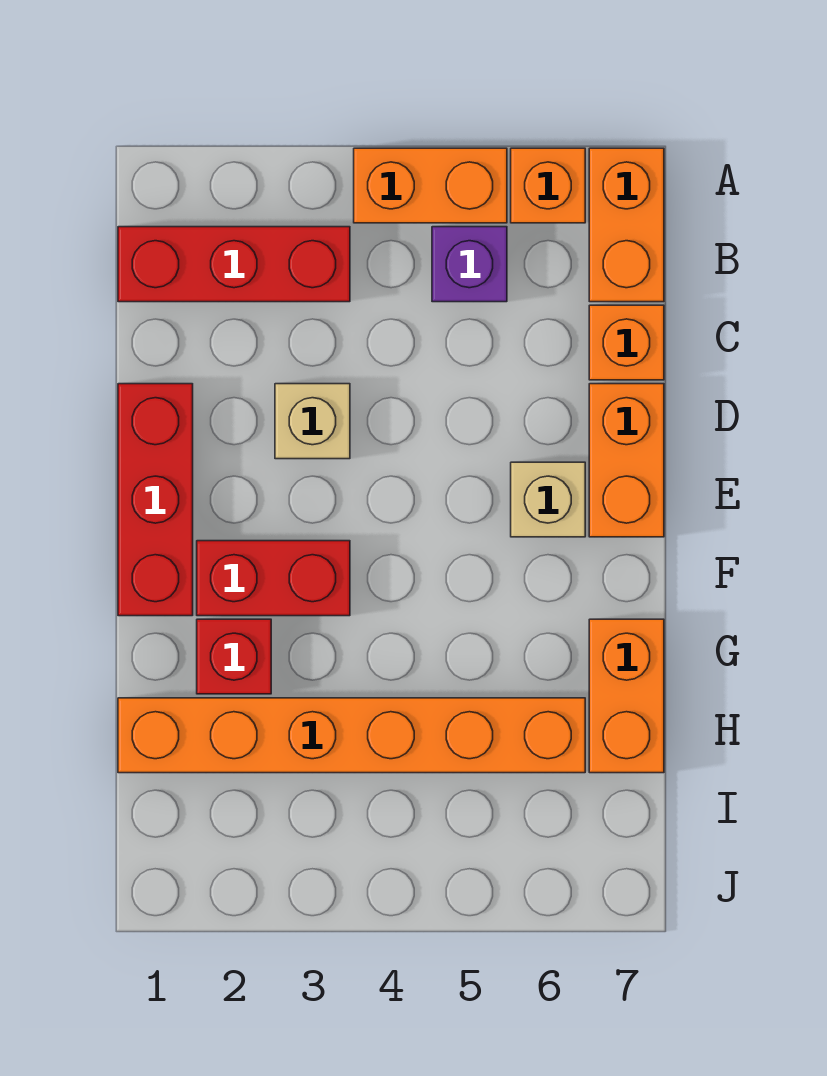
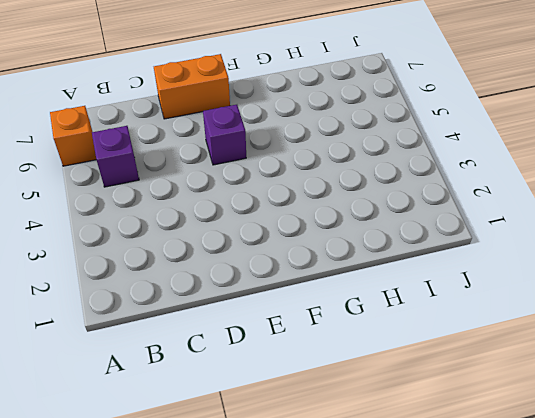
purple brick E5 level 1 -> none
none -> orange brick A4:A5 level 1
none -> orange brick A7:B7 level 1
none -> red brick B1:B3 level 1

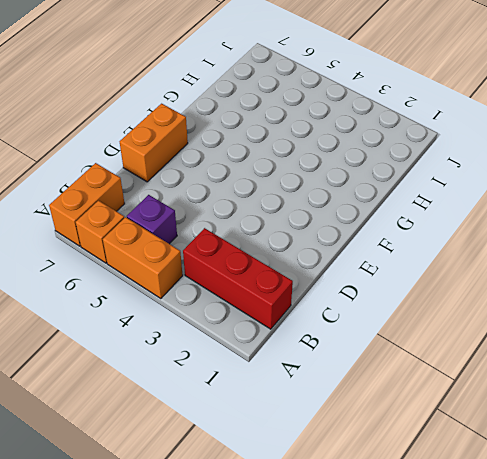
none -> orange brick C7 level 1
none -> red brick D1:F1 level 1
none -> tan brick D3 level 1

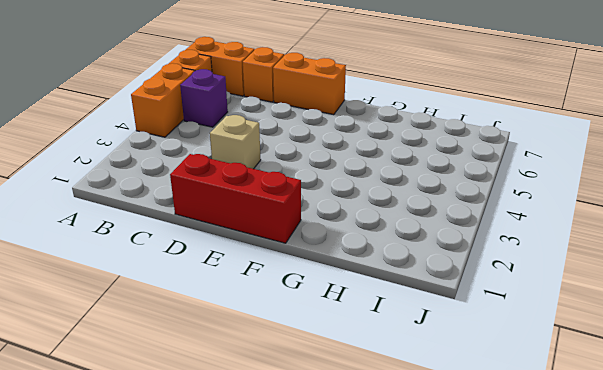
none -> red brick B1:B3 level 1
none -> tan brick E6 level 1
none -> red brick F2:F3 level 1

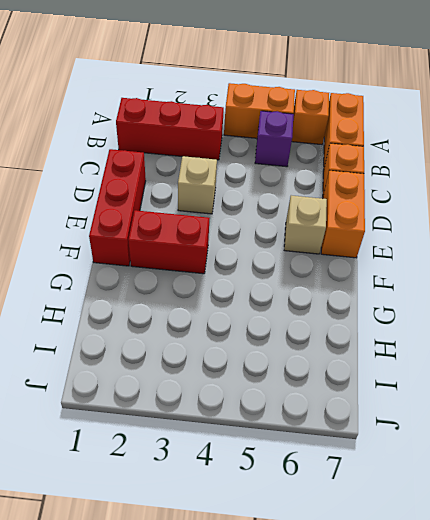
none -> red brick G2 level 1
none -> orange brick G7:H7 level 1
none -> orange brick H1:H6 level 1

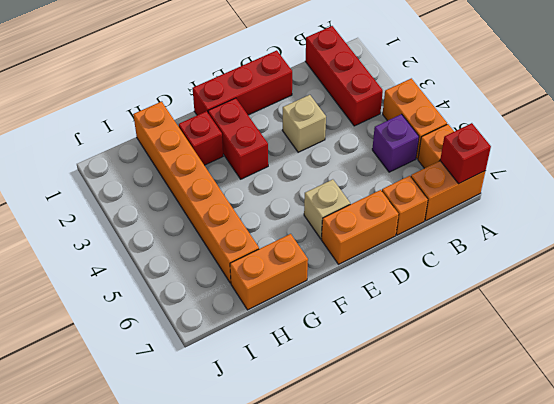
red brick A7 level 2 -> none

